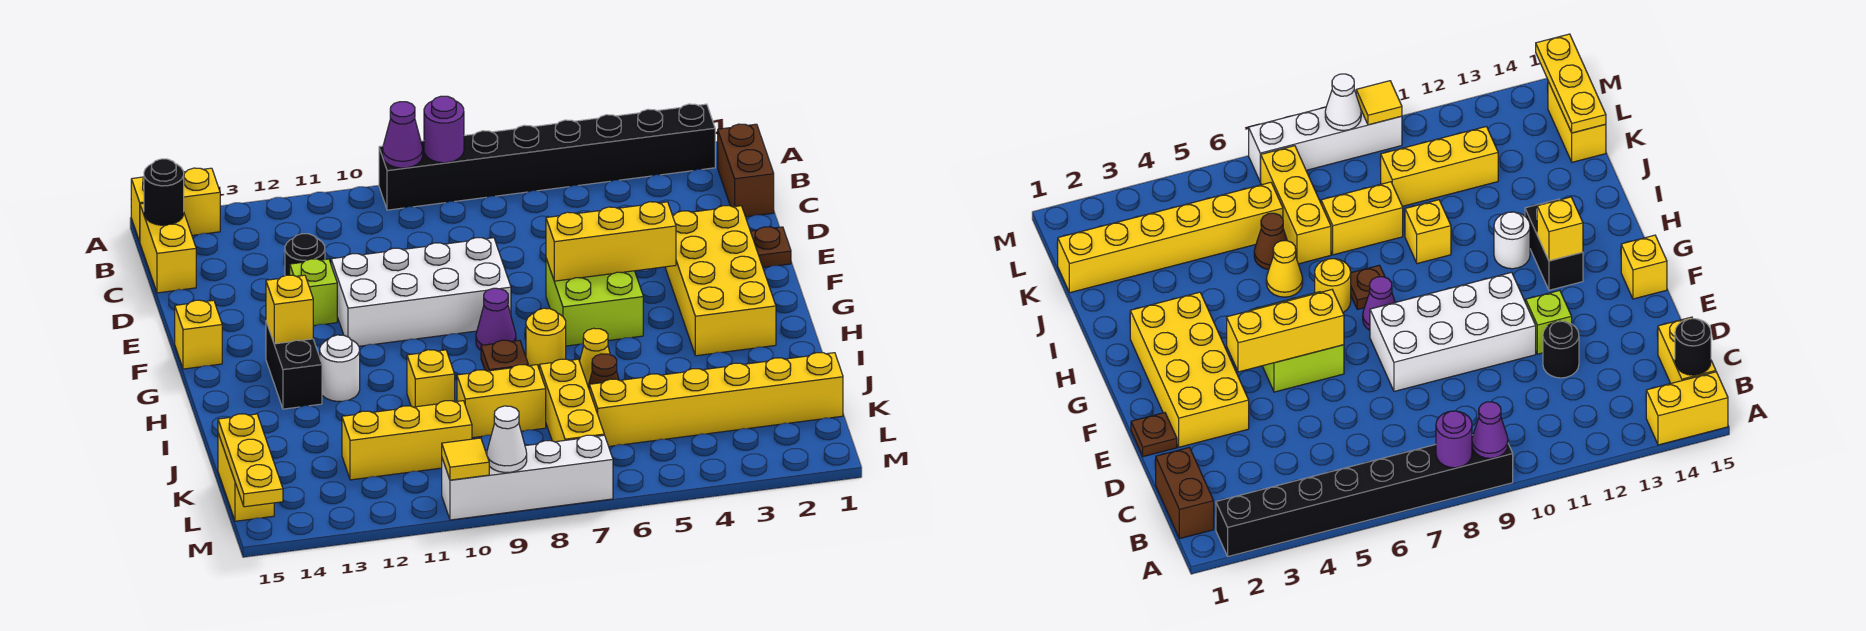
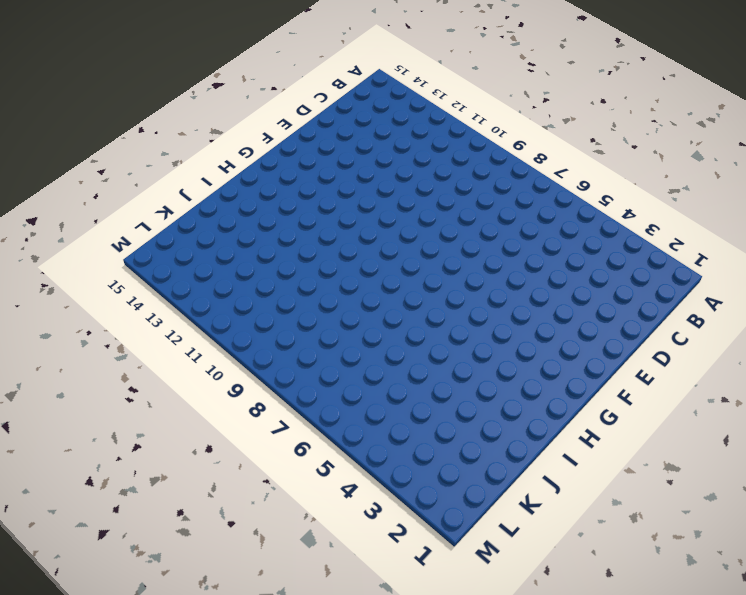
none -> black brick A2:A9 level 1
none -> yellow brick A14:A15 level 1
none -> brown brick B1:C1 level 1
none -> yellow brick B15:C15 level 1

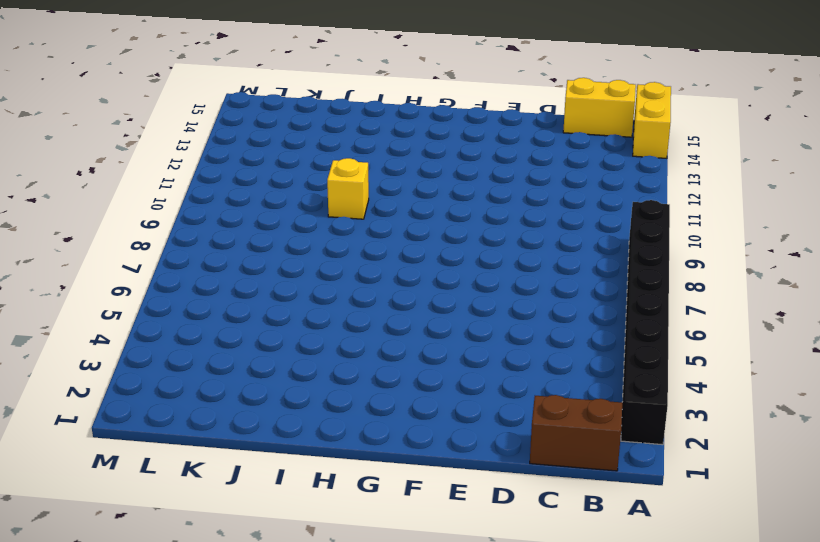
none -> black round brick D12 level 1
none -> brown plate E1 level 1
none -> yellow brick E2:H3 level 1
none -> white brick E8:F11 level 1

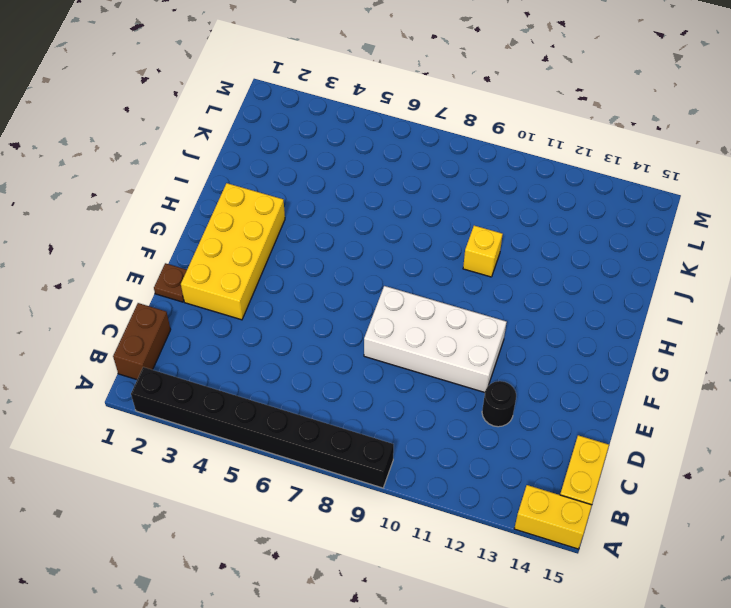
none -> lime brick E12 level 1
none -> lime brick F5:G6 level 1
none -> yellow brick F15 level 1
none -> purple cone G8 level 1

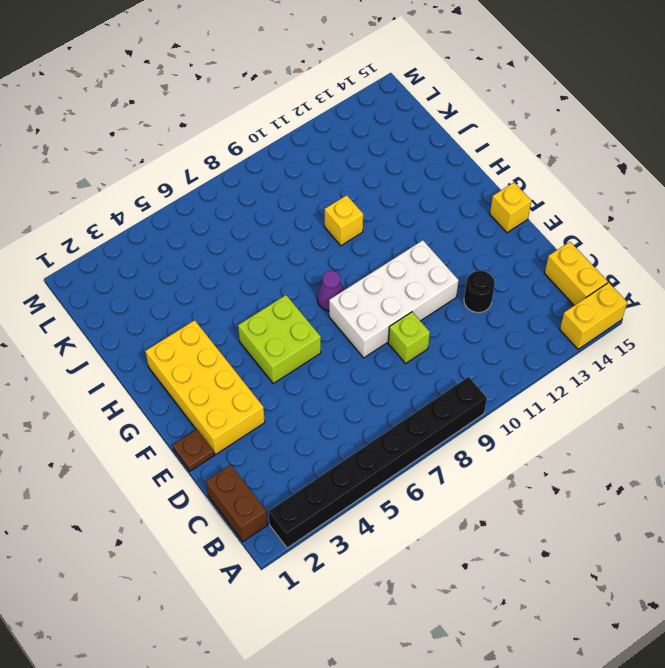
lime brick D9 level 1 -> lime brick E12 level 1
none -> black brick G13:H13 level 1
none -> yellow round brick H7 level 1
none -> brown plate H8 level 1
none -> white round brick H12 level 1

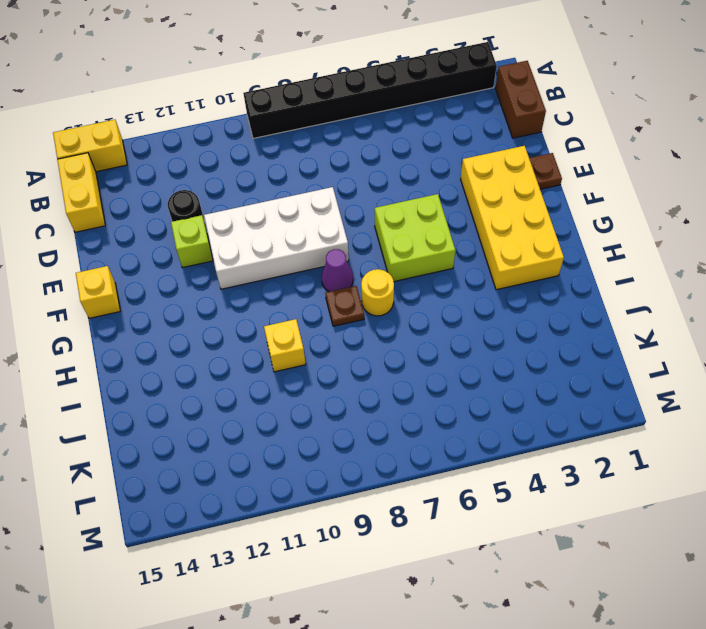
none -> black brick G13:H13 level 1
none -> white round brick H12 level 1
none -> yellow cone I6 level 1
none -> brown cone J6 level 1

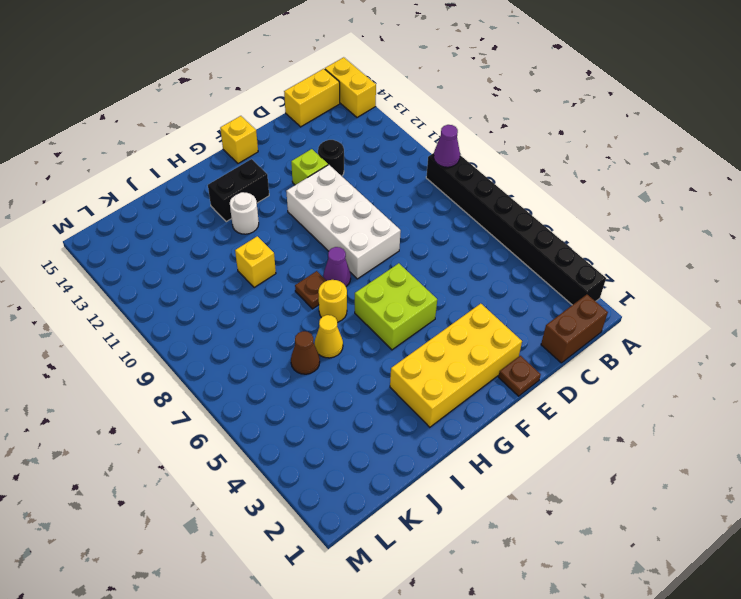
none -> yellow brick J7:L7 level 1
none -> yellow brick J8:J9 level 1
none -> yellow brick K1:K6 level 1
none -> yellow brick K10:K12 level 1

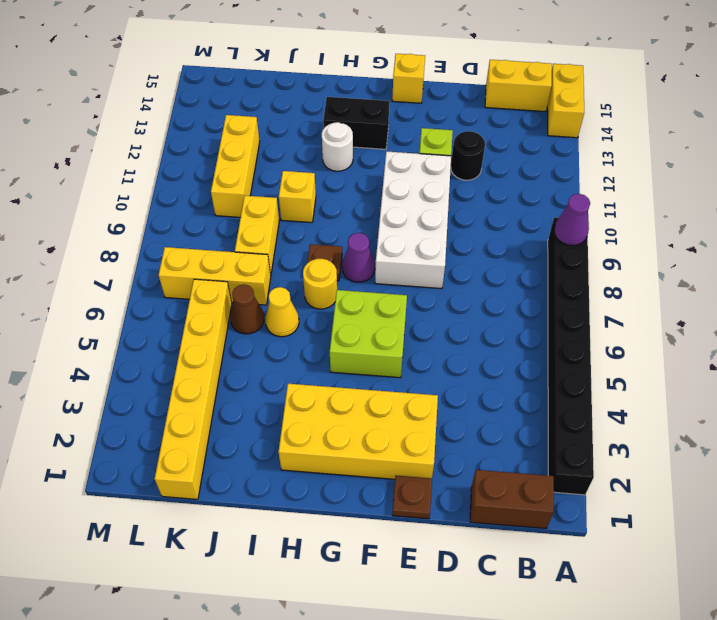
none -> yellow brick K15:L15 level 1
none -> white brick M7:M10 level 1
none -> purple round brick A8 level 2
none -> black round brick B15 level 2

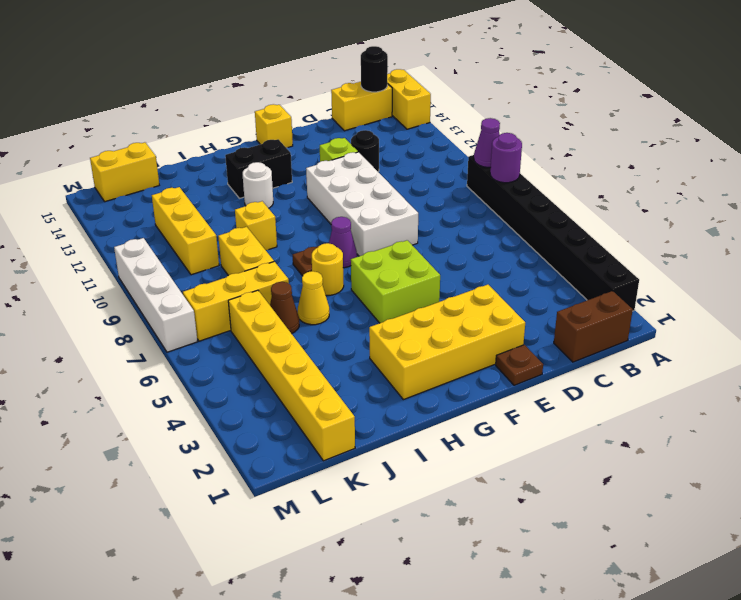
none -> yellow brick F4:F6 level 2
none -> yellow brick G13 level 2
none -> yellow plate K15:M15 level 2
none -> white cone M9 level 2

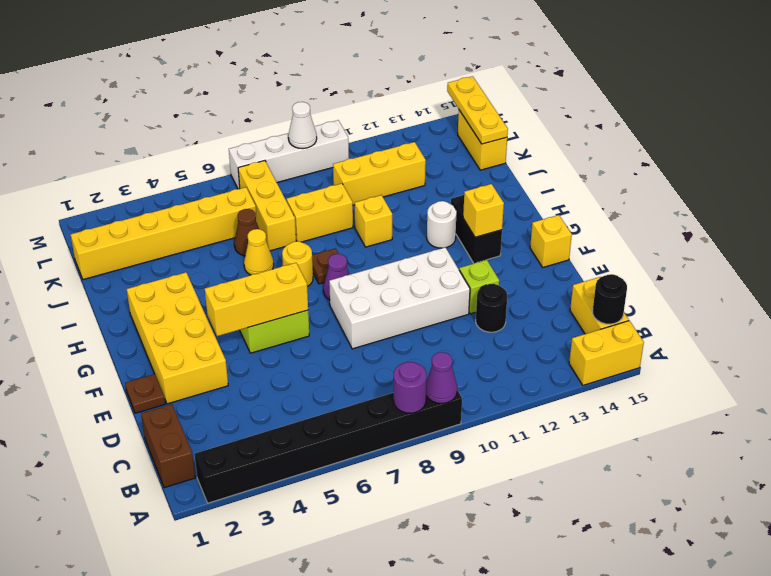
none -> yellow tile M10 level 2

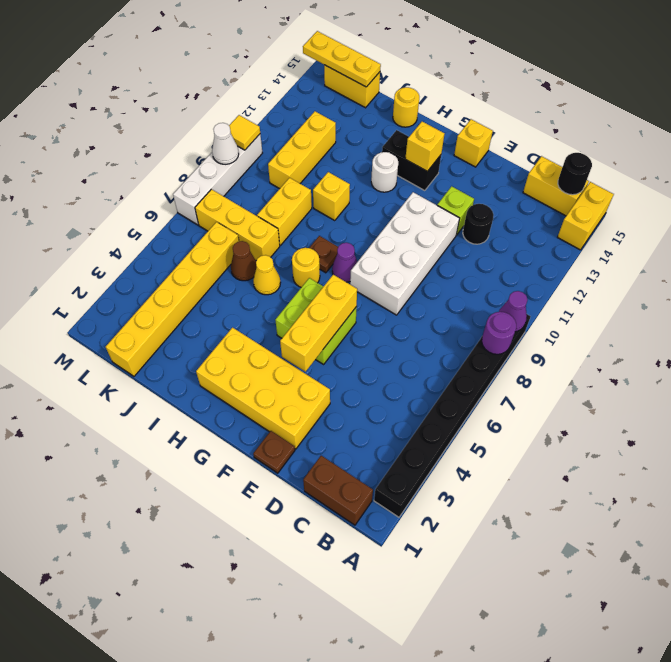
yellow round brick I15 level 1 -> none

